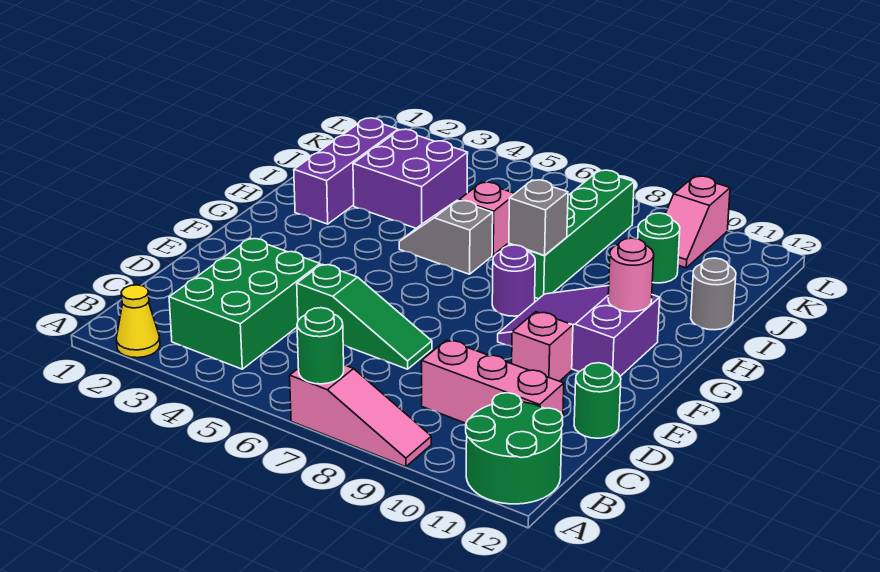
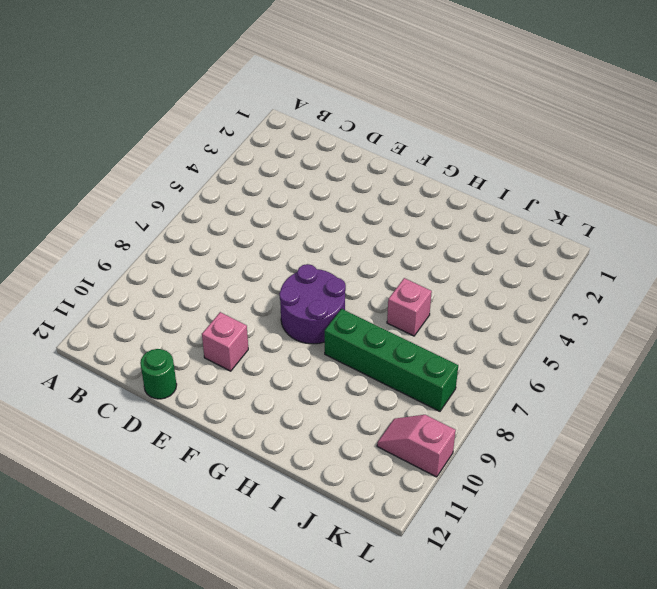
purple round brick F7:G8 level 1 -> purple round brick G8 level 1
none -> yellow cone A2 level 1
none -> pink slope A7:A9 level 1 top 7
none -> green round brick A11:B12 level 1

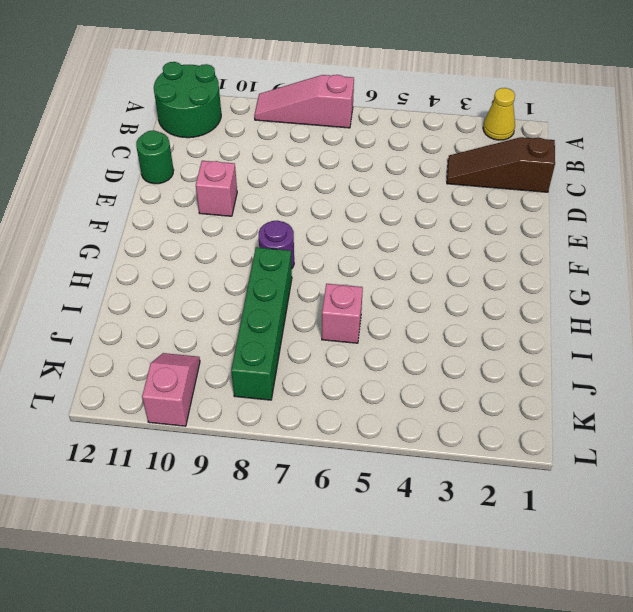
brown slope C1:C3 level 1 top 1 -> green brick B3:D4 level 1
none -> pink brick C9:C11 level 1
none -> green slope D5:D7 level 1 top 5
none -> purple slope F9:G11 level 1 top 11

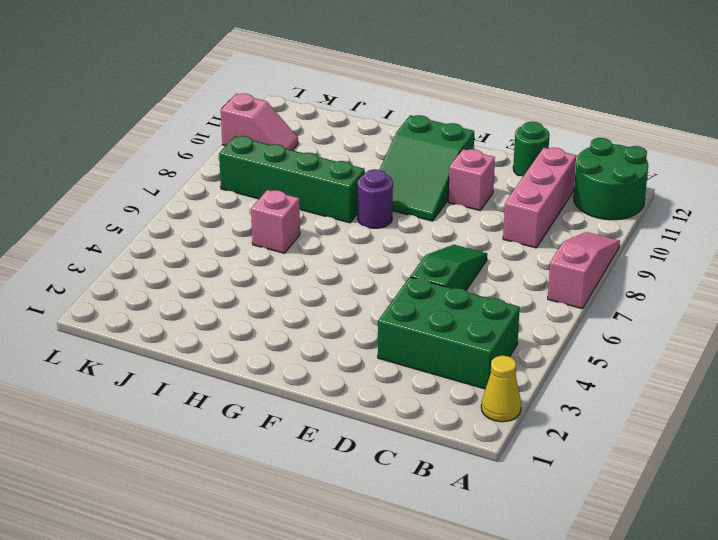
green slope F9:G11 level 1 top 11 -> purple slope F9:G11 level 1 top 11
none -> purple brick H2:J2 level 1
none -> grey slope H5:H6 level 1 top 6
none -> purple brick I3:J4 level 1

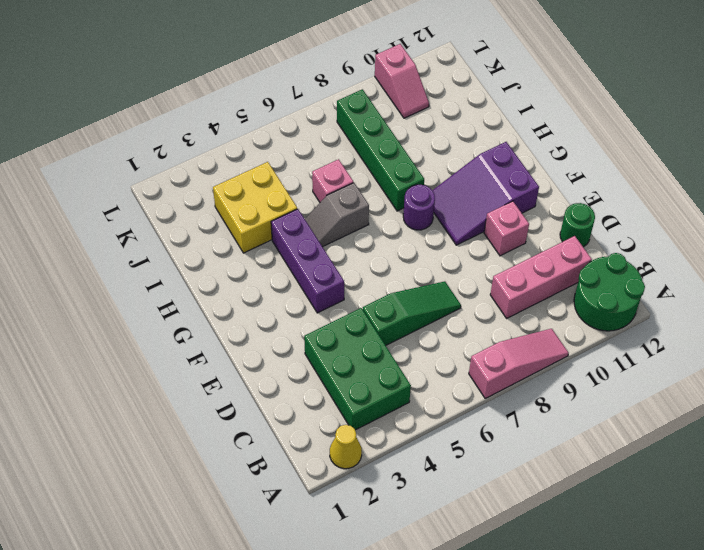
purple brick F4:H4 level 1 -> purple brick H2:J2 level 1
yellow brick I3:J4 level 1 -> purple brick I3:J4 level 1
none -> grey round brick I12 level 1
none -> green round brick J10 level 1
none -> green round brick A7 level 2

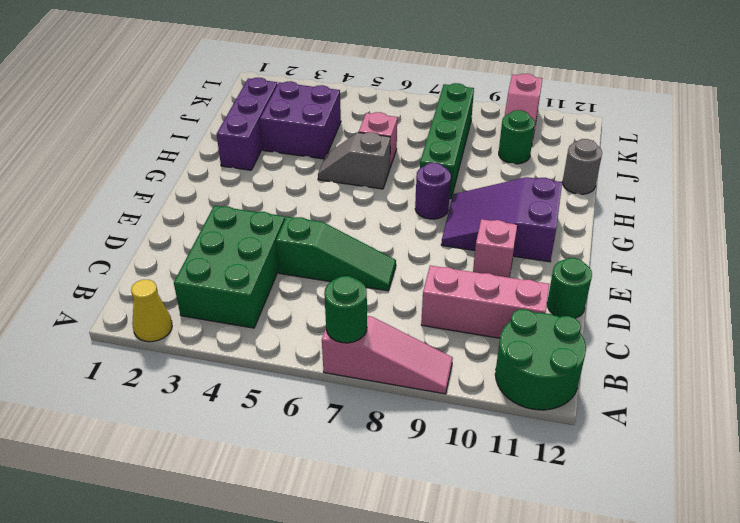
none -> pink round brick G11 level 2
none -> grey brick H8 level 2

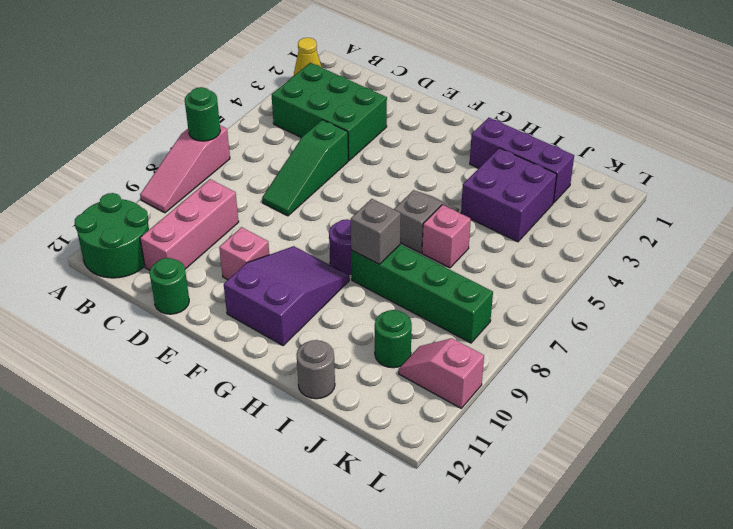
none -> pink round brick G11 level 2

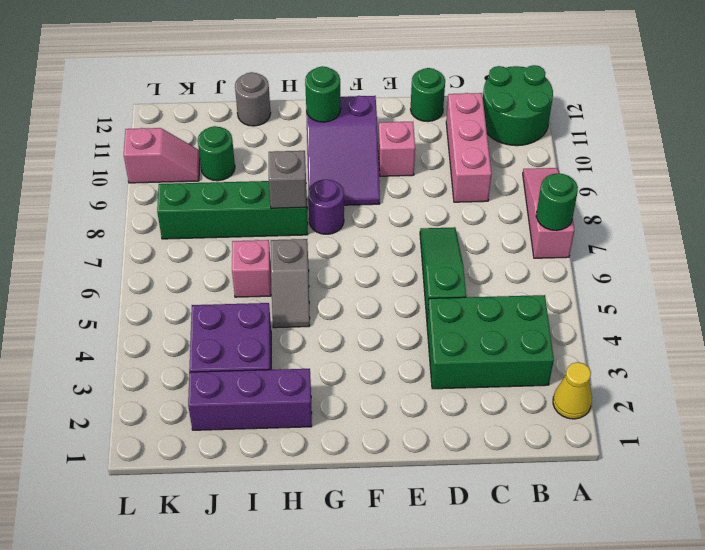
green round brick G11 level 2 -> pink round brick G11 level 2

